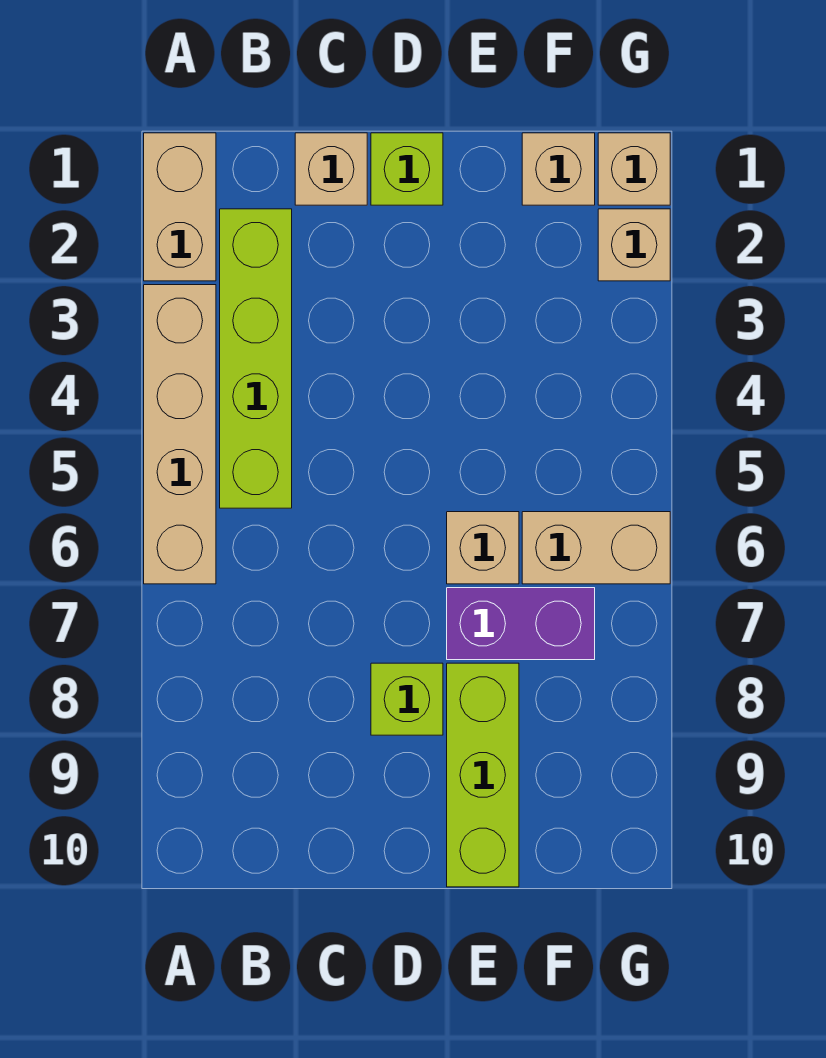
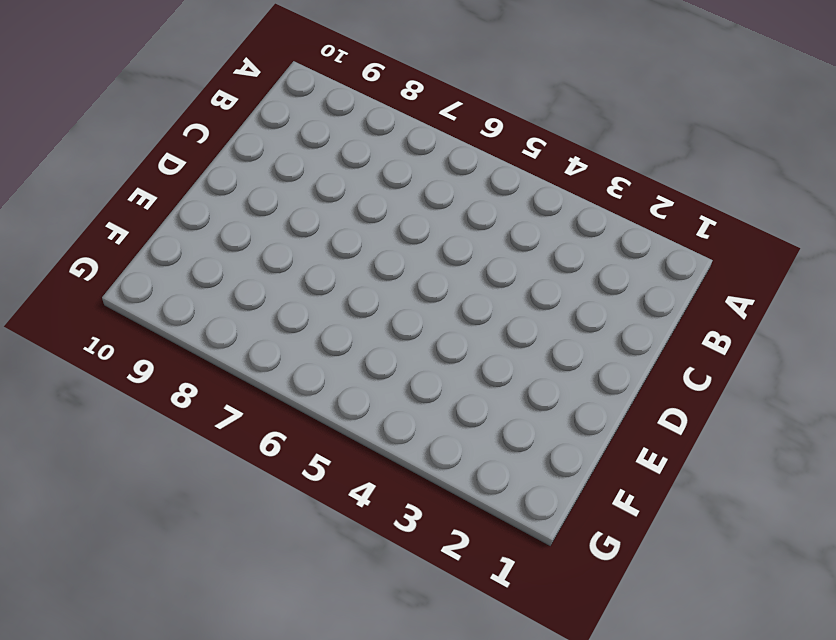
none -> tan brick A1:A2 level 1
none -> tan brick A3:A6 level 1
none -> lime brick B2:B5 level 1

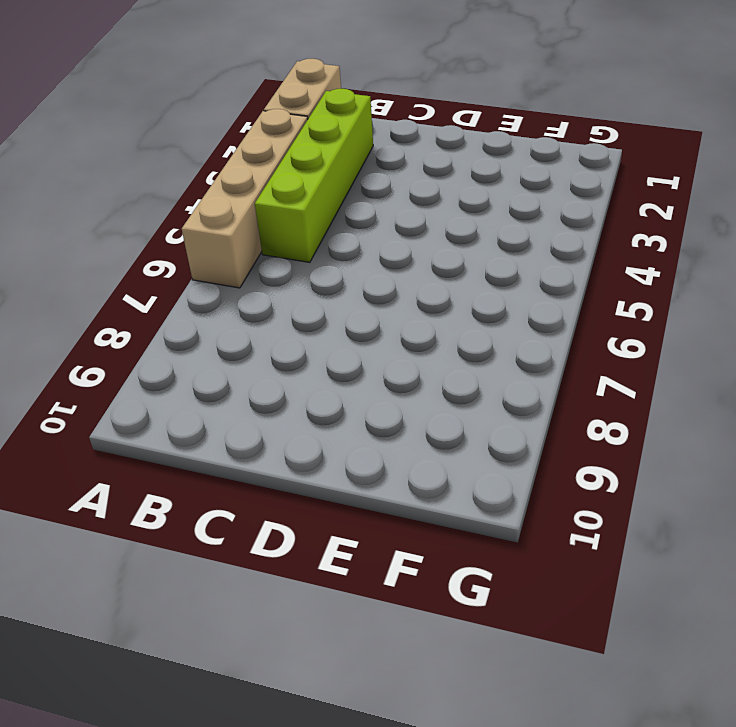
none -> tan brick C1 level 1
none -> lime brick D1 level 1
none -> lime brick D8 level 1

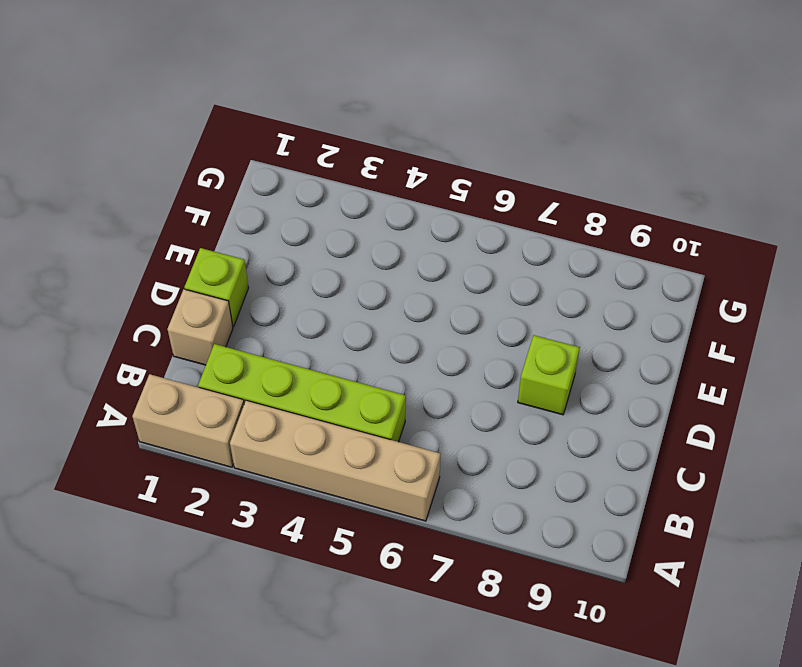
none -> tan brick E6 level 1
none -> purple brick E7:F7 level 1
none -> lime brick E8:E10 level 1

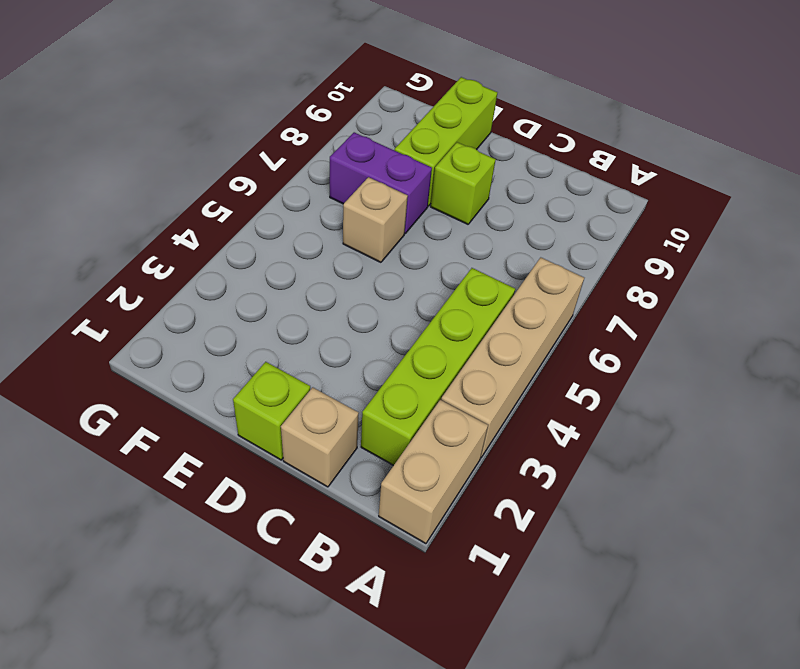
none -> tan brick F1 level 1
none -> tan brick F6:G6 level 1
none -> tan brick G1 level 1

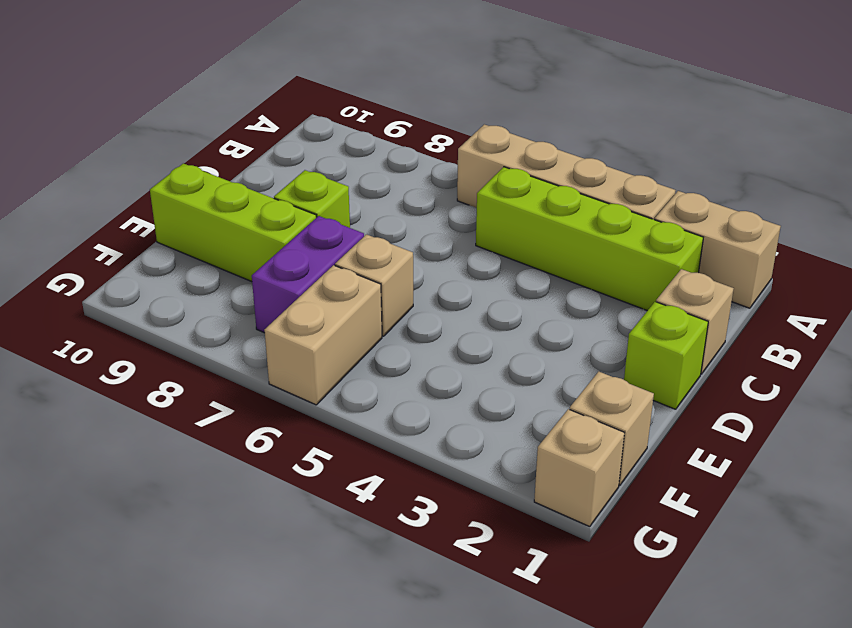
none -> tan brick G2 level 1

